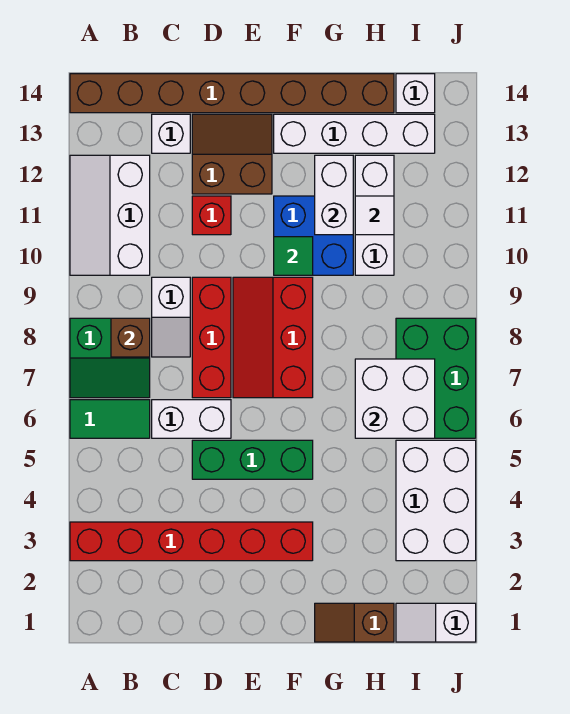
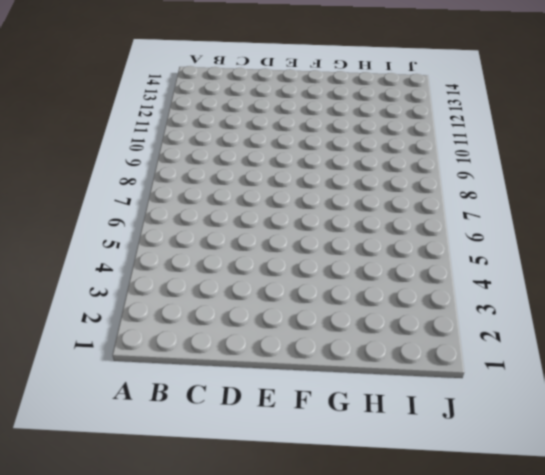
none -> red brick A3:F3 level 1
none -> green tile A6:B6 level 1
none -> green slope A7:B8 level 1 top 8

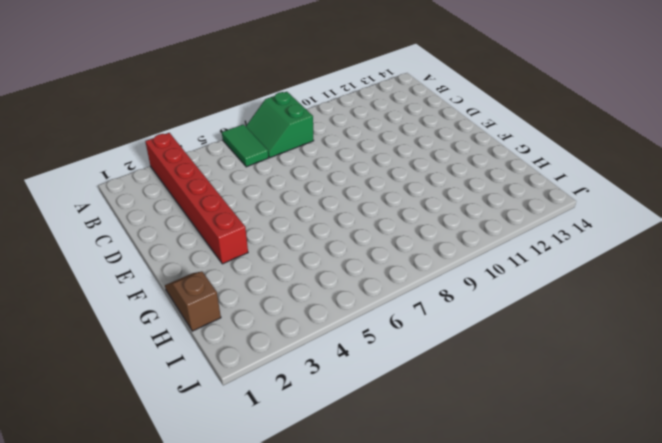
none -> white slope A10:B12 level 1 top B
none -> brown brick A14:H14 level 1
none -> white brick C6:D6 level 1

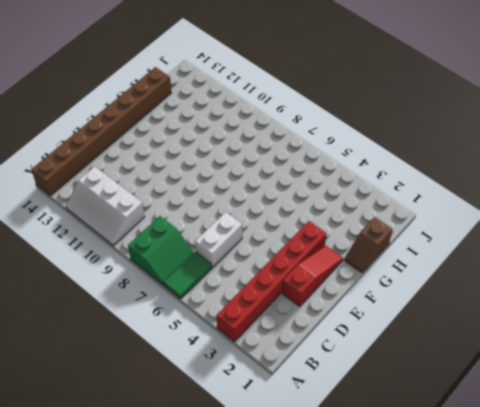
red slope D2:F2 level 1 top D -> none
none -> white slope C8:C9 level 1 top 9
none -> white brick C13 level 1
none -> green brick D5:F5 level 1

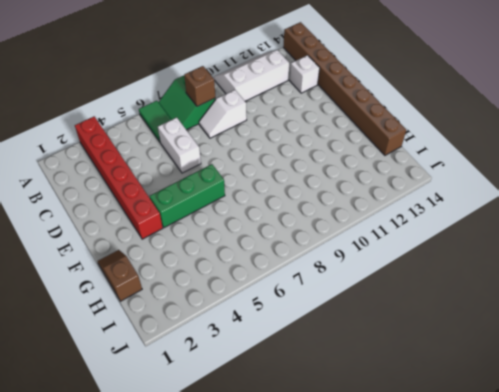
green brick F4:F6 level 1 -> green brick D5:F5 level 1
none -> red brick D7:D9 level 1
none -> red brick D11 level 1
none -> brown slope D12:E13 level 1 top 12

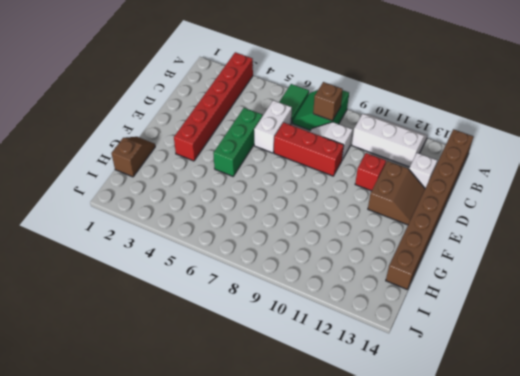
none -> red slope E7:F9 level 1 top F
none -> blue brick F10:G11 level 1
none -> white brick F13:I13 level 1

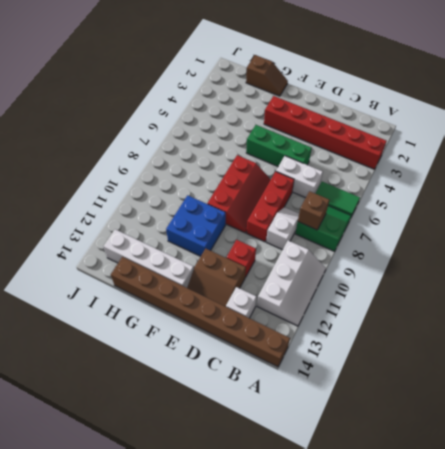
none -> white brick H10:H12 level 1
none -> white slope I1:J1 level 1 top J
none -> white brick I3:J5 level 1

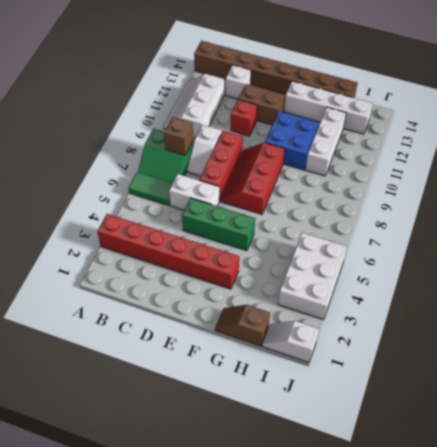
none -> green brick I6:J8 level 1
none -> white brick I14 level 1
none -> green tile F10 level 2

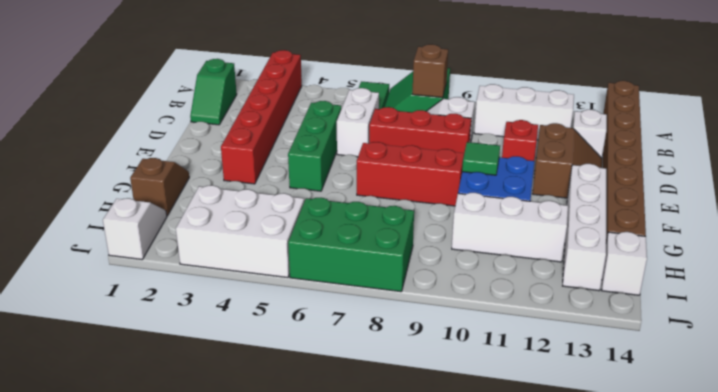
green slope B1:C1 level 1 top B -> none
none -> white brick G11:G12 level 2
none -> white brick H6:I7 level 2
none -> white tile H11 level 2

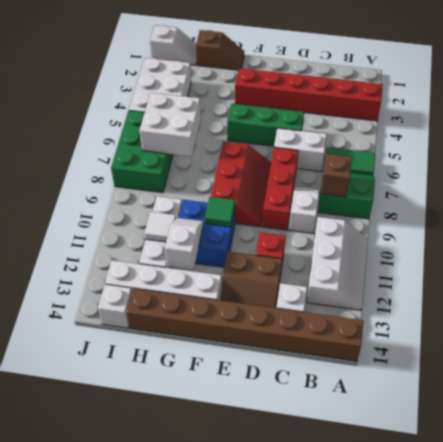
white slope G11:G12 level 2 top 12 -> white brick G11:G12 level 2

